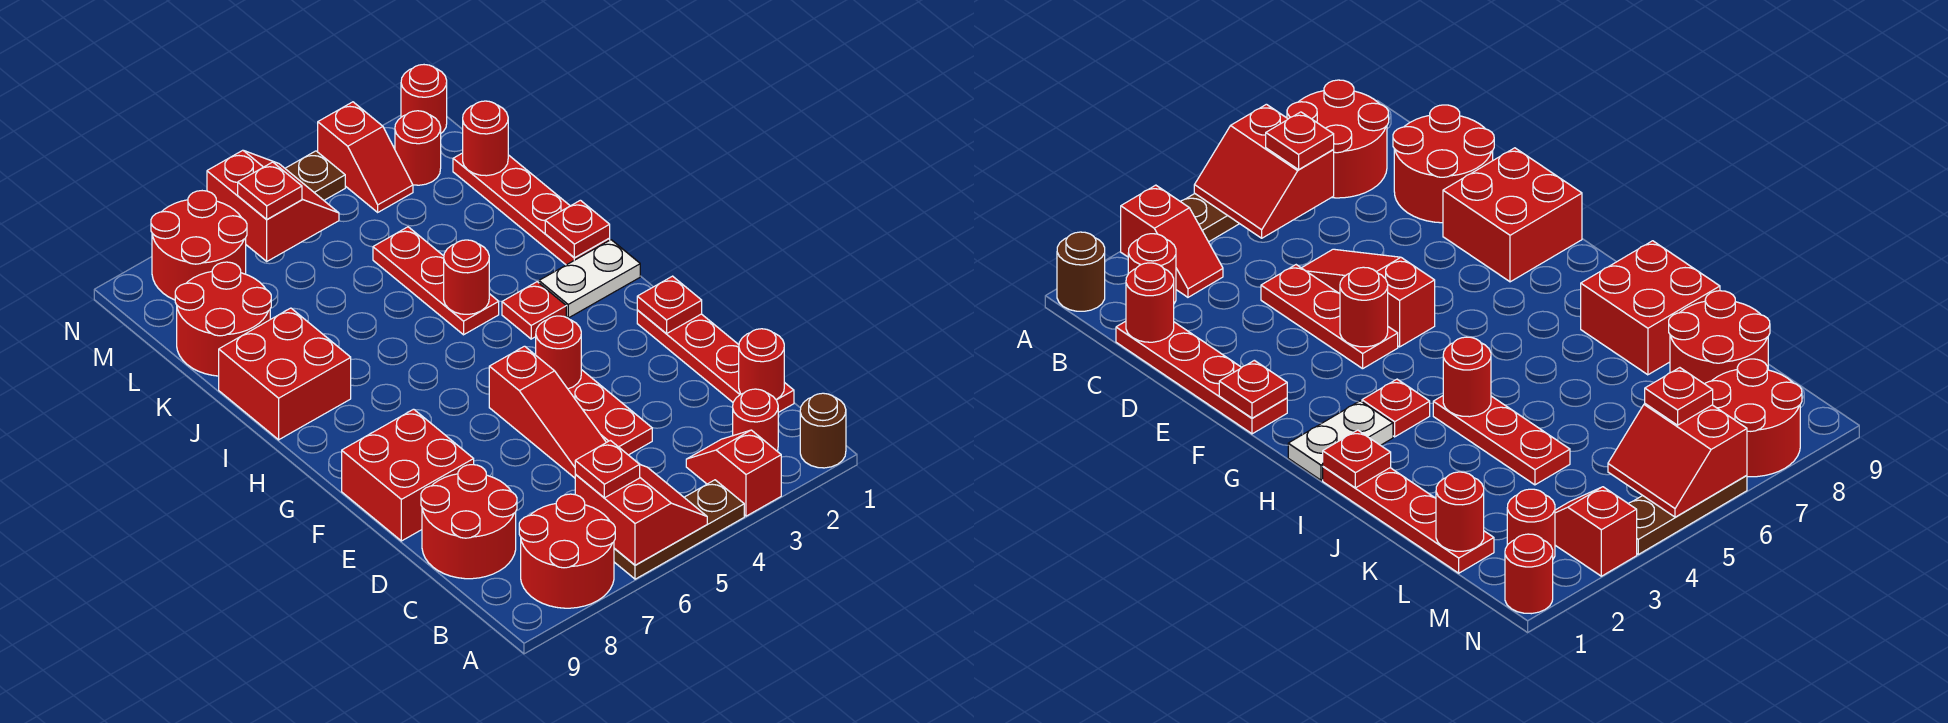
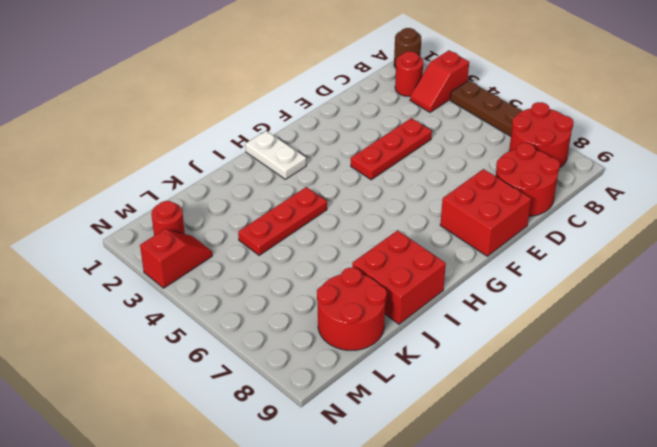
none -> red plate C1:F1 level 1
none -> red slope D5:F5 level 1 top F
none -> red plate H3 level 1
none -> red plate I1:L1 level 1

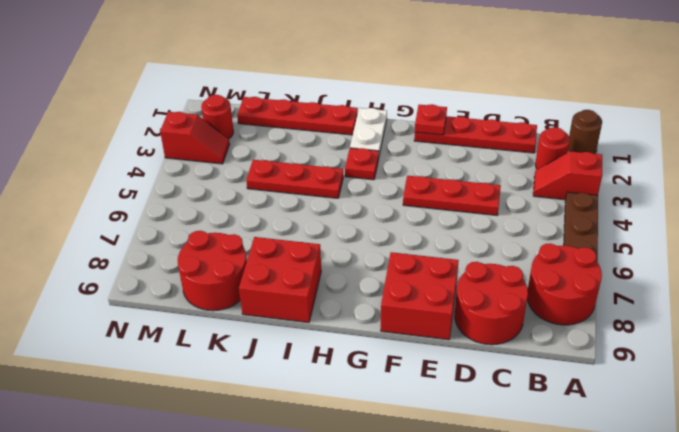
none -> red slope D5:F5 level 1 top F
none -> red round brick M7:N8 level 1
none -> red round brick N1 level 1
none -> brown plate N4:N6 level 1

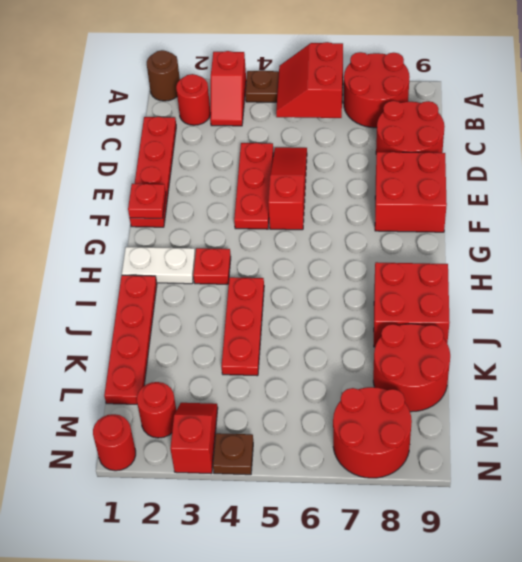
brown plate N4 level 1 -> brown plate N4:N6 level 1
none -> red round brick C1 level 2
none -> red round brick F4 level 2
none -> red plate I1 level 2
none -> red round brick I4 level 2

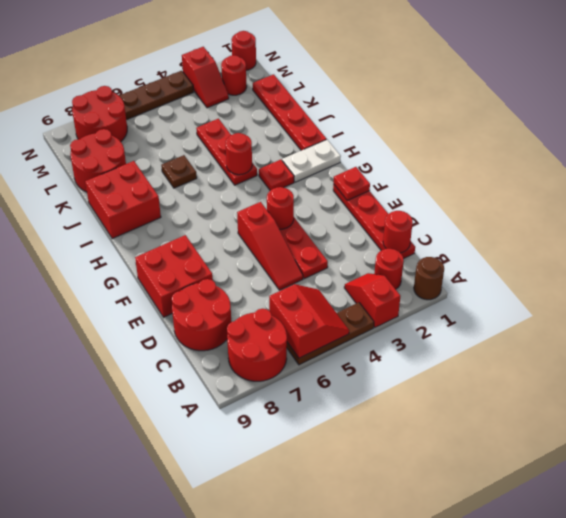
brown plate J6 level 1 -> none
none -> red plate I1 level 2
none -> red round brick L1 level 2
none -> red slope M5:N6 level 2 top 6
none -> red plate B6 level 3

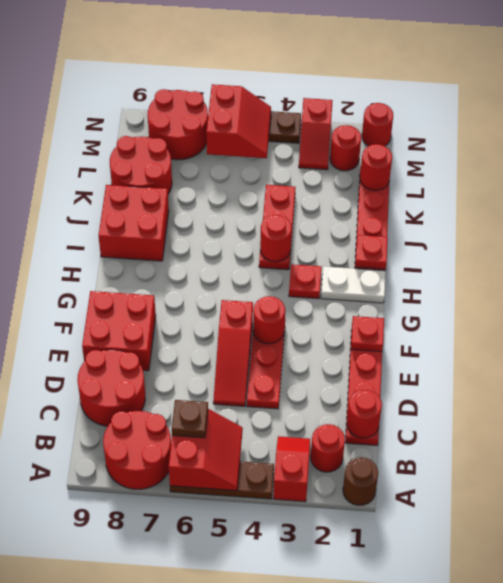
brown plate B6 level 3 -> red plate B6 level 3
none -> red plate M6 level 3

